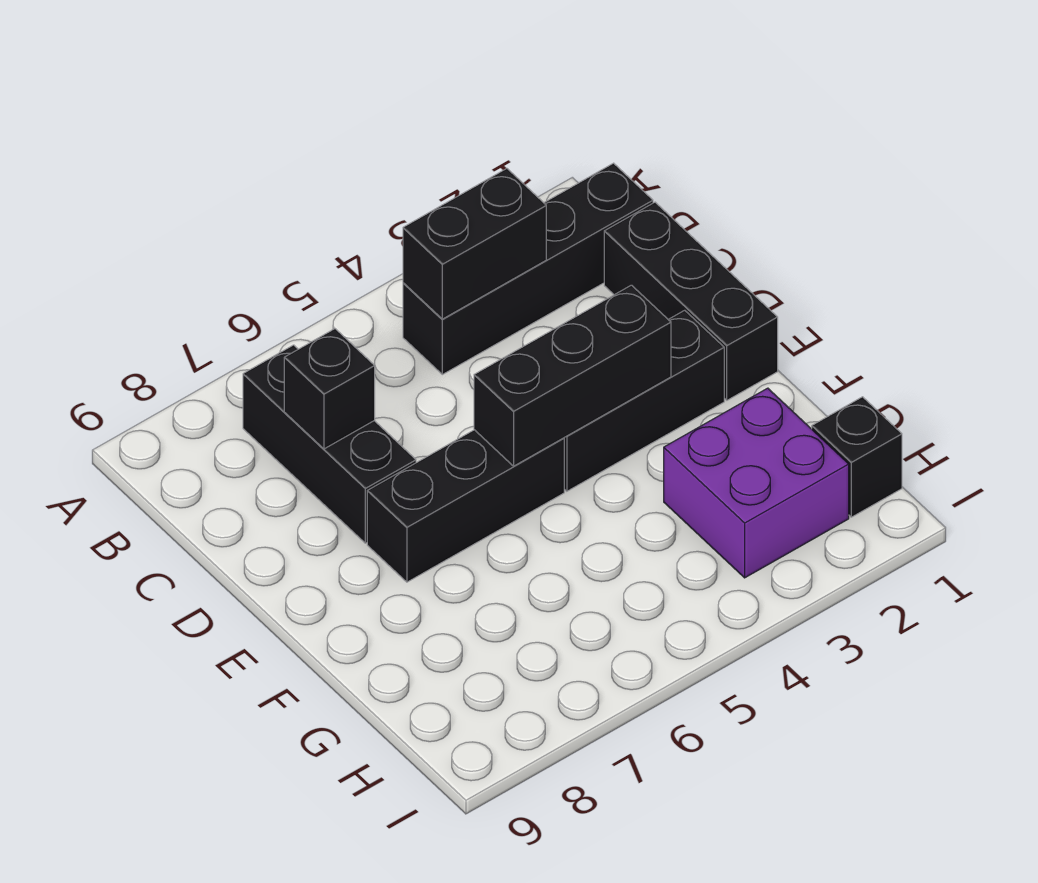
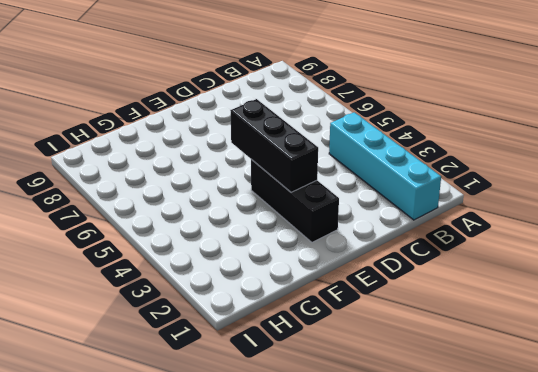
cyan brick B1:B4 level 1 -> black brick B1:B4 level 1
none -> black brick B7:D7 level 1
none -> black brick C1:E1 level 1

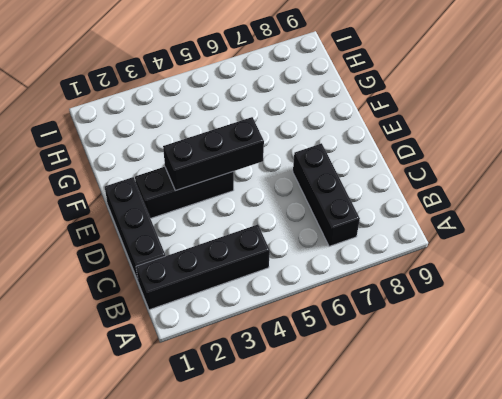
none -> black brick E5:E7 level 1
none -> purple brick G2:H3 level 1

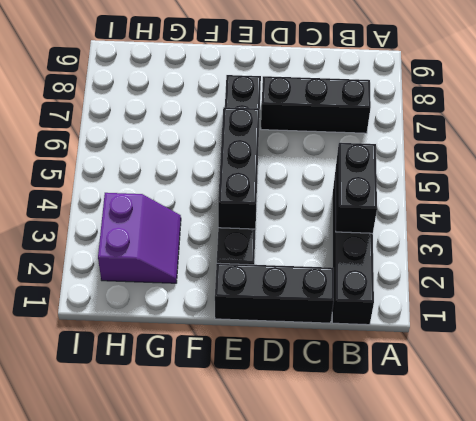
purple slope G2:H3 level 1 top H -> purple brick G2:H3 level 1
none -> black brick H1 level 1
none -> black brick C7 level 2

